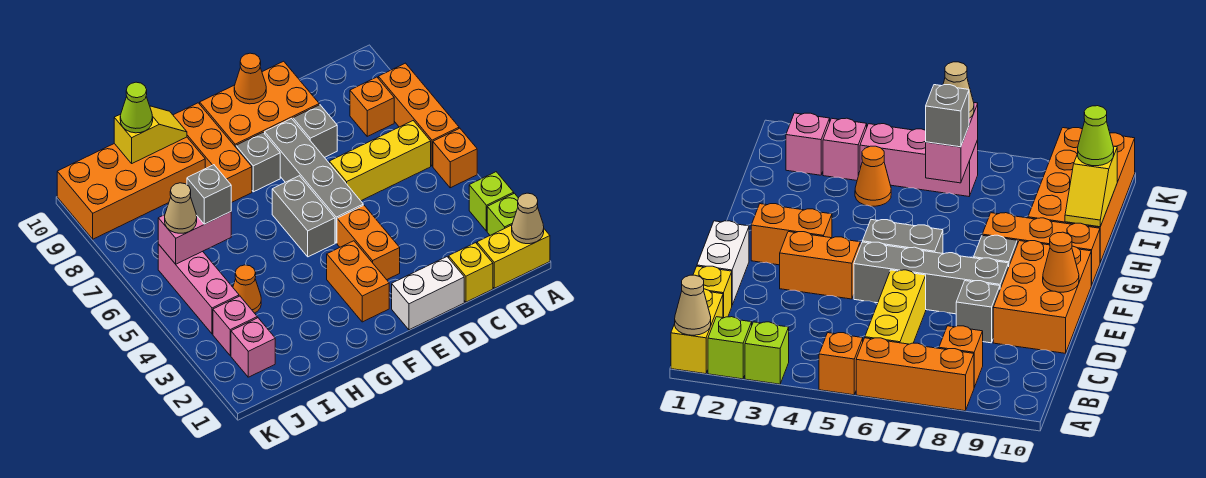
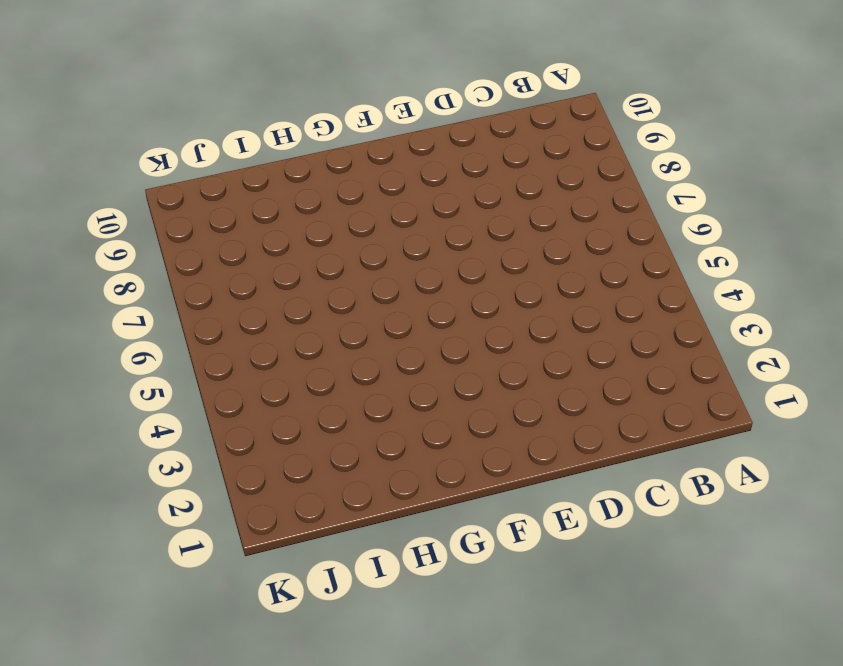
none -> yellow brick A1:B1 level 1
none -> lime brick A2 level 1
none -> lime brick A3 level 1

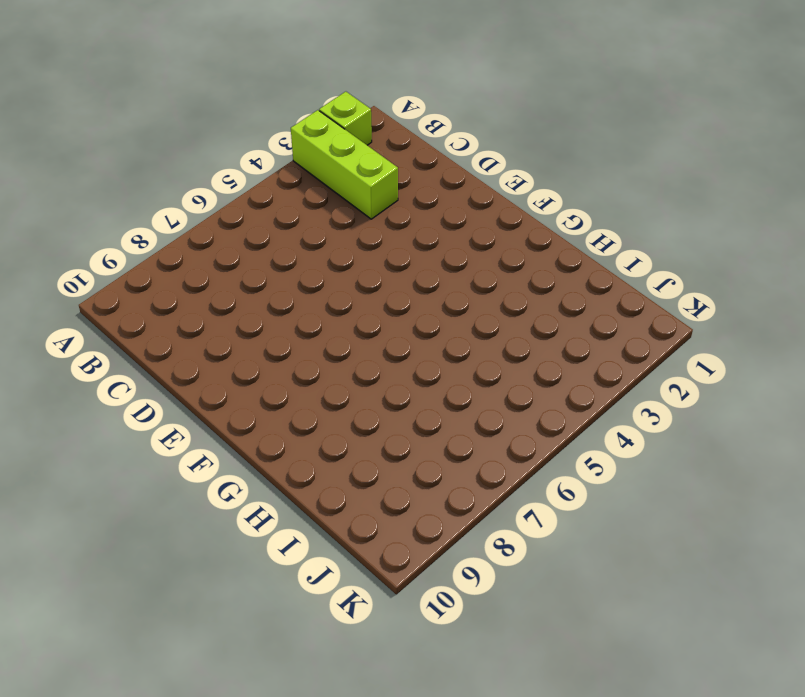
lime brick A3:C3 level 1 -> lime brick A3 level 1
none -> yellow brick A1:B1 level 1
none -> orange brick A5 level 1
none -> orange brick A6:A8 level 1

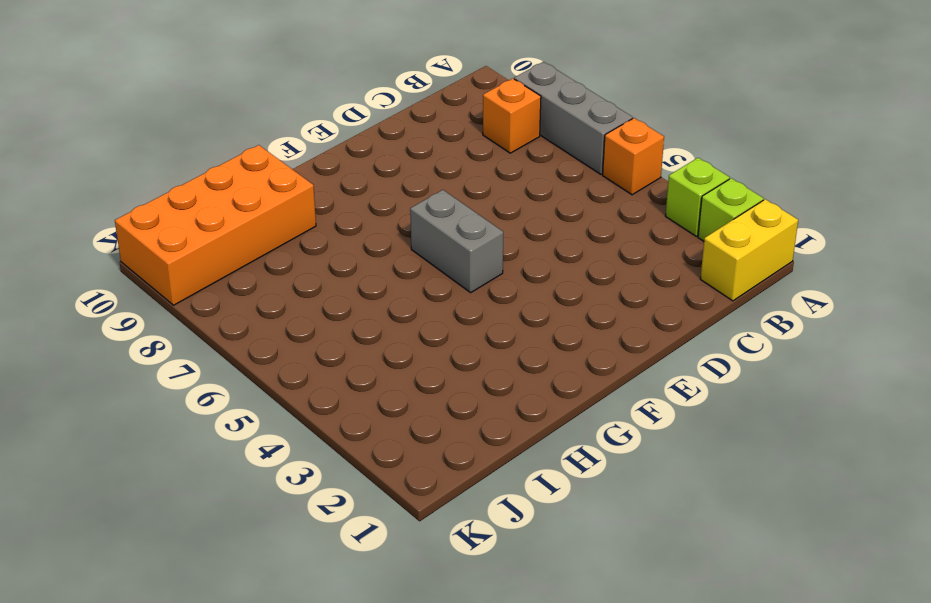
grey brick A6:A8 level 1 -> orange brick A6:A8 level 1
none -> yellow brick B6:D6 level 1
none -> yellow brick C1 level 1
none -> white brick D1:E1 level 1

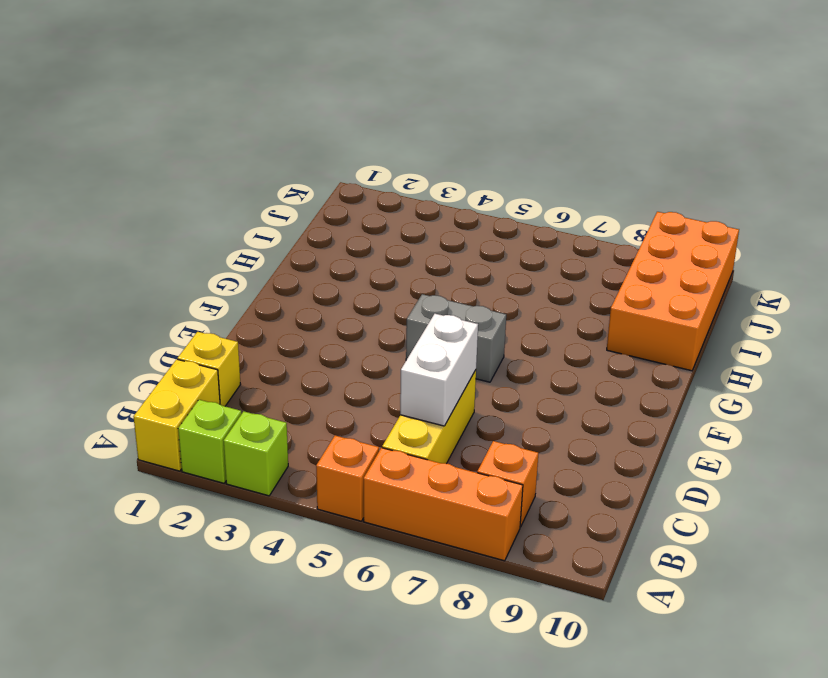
white brick C6:D6 level 2 -> white brick D1:E1 level 1
none -> grey brick D8 level 1
none -> orange brick D9:F10 level 1
none -> orange brick E3:E4 level 1

